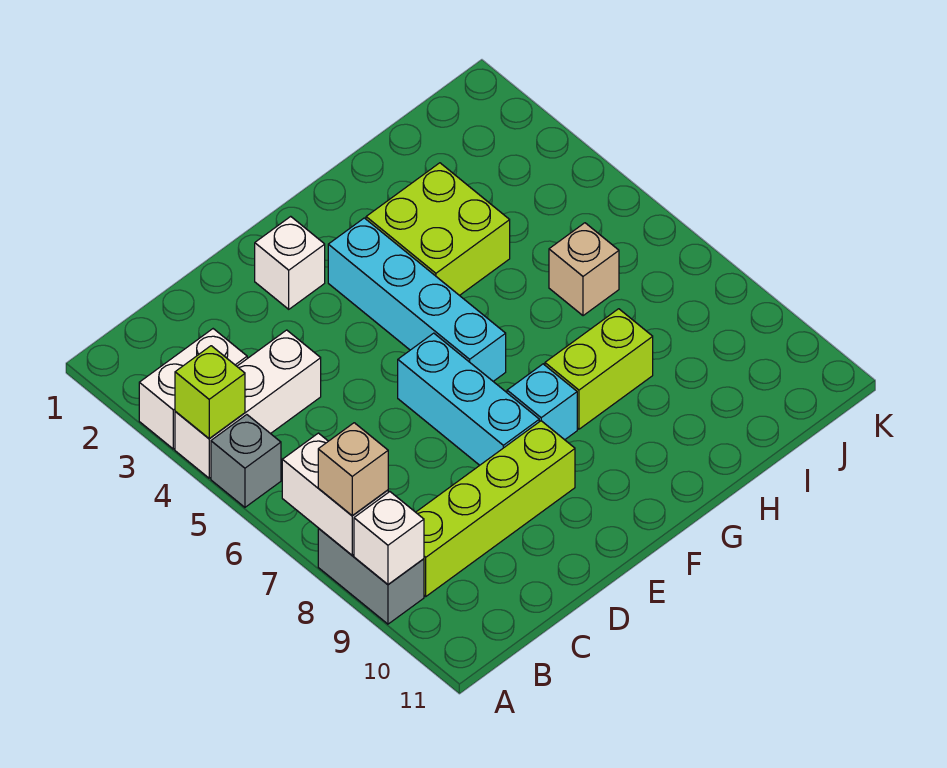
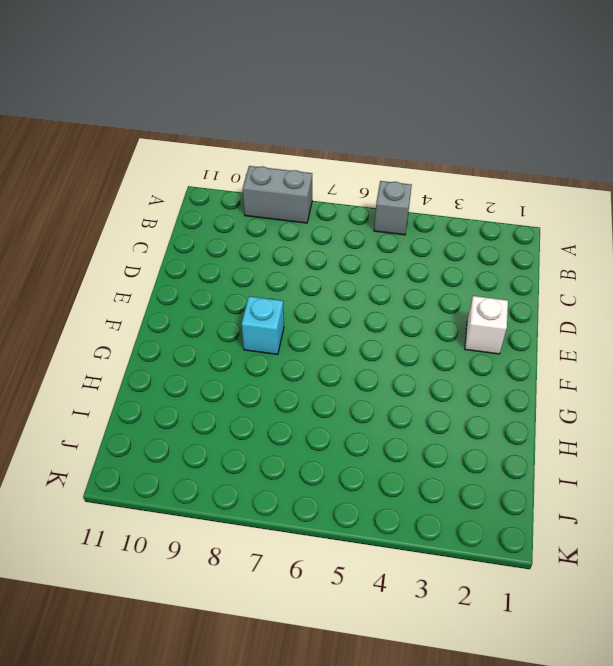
none -> white brick A3:B3 level 1
none -> white brick A4:C4 level 1
none -> lime brick B9:E9 level 1

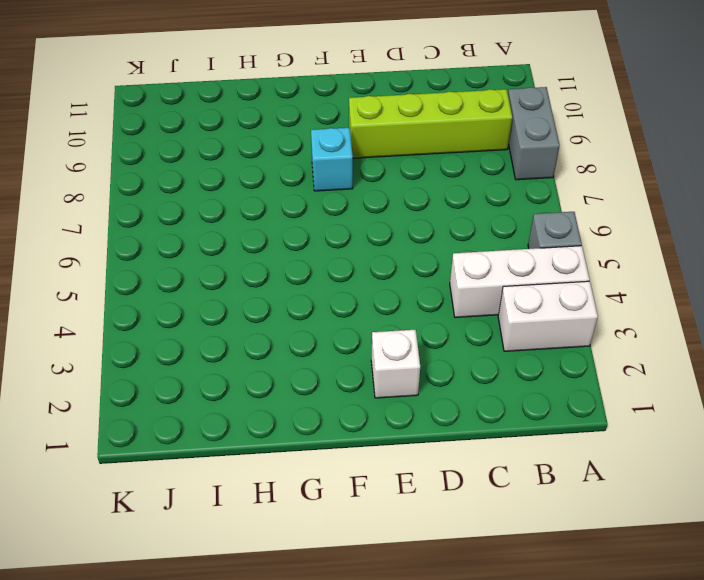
none -> cyan brick E6:E8 level 1
none -> cyan brick F3:F6 level 1
none -> lime brick G3:H4 level 1

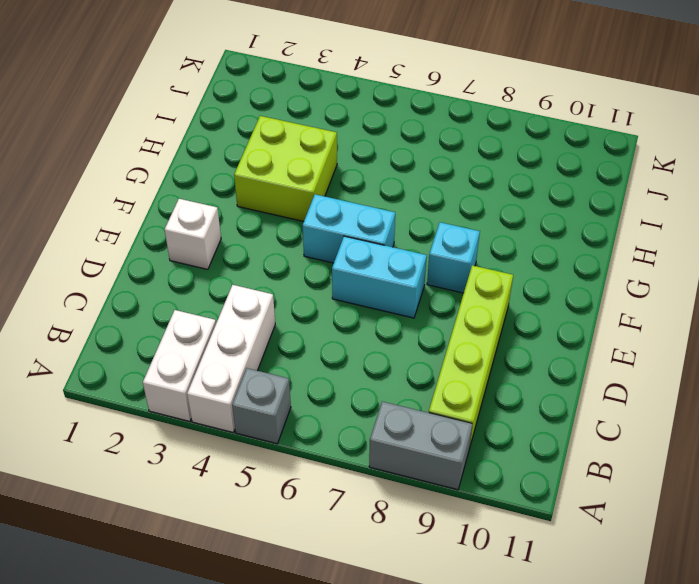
cyan brick E6:E7 level 1 -> cyan brick E6:E8 level 1
cyan brick F5:F6 level 1 -> cyan brick F3:F6 level 1
none -> lime brick G8:H8 level 1
none -> tan brick I6 level 1
none -> lime brick A4 level 2

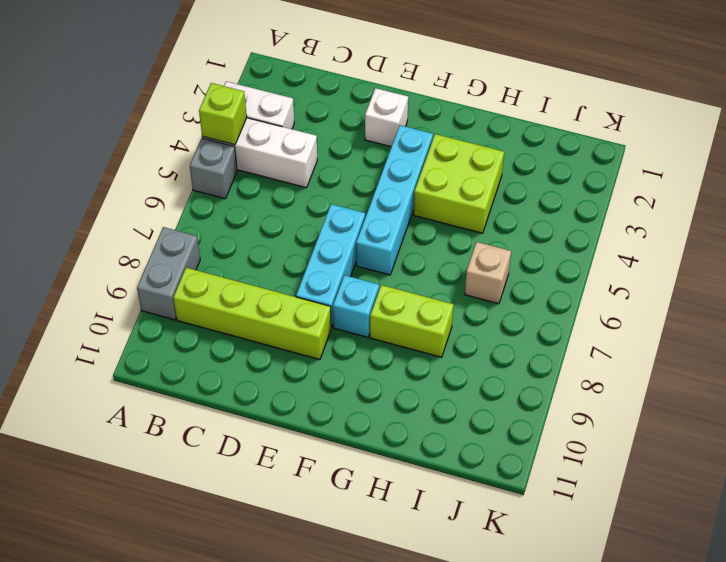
none -> white brick A7:A8 level 2
none -> white brick A9 level 2
none -> tan brick A8 level 3

